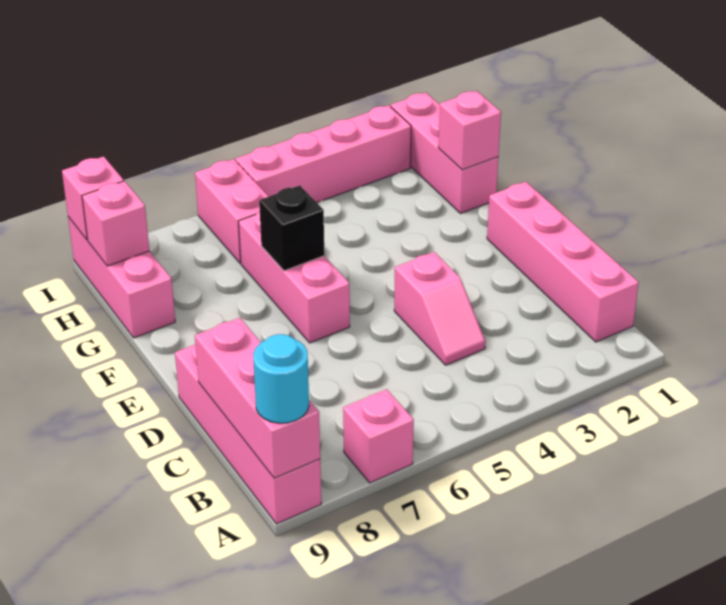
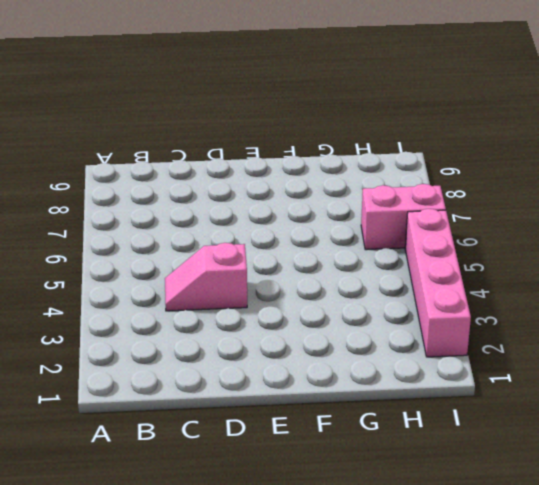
none -> pink brick A7 level 1
none -> pink brick A9:D9 level 1
none -> pink brick B1:E1 level 1

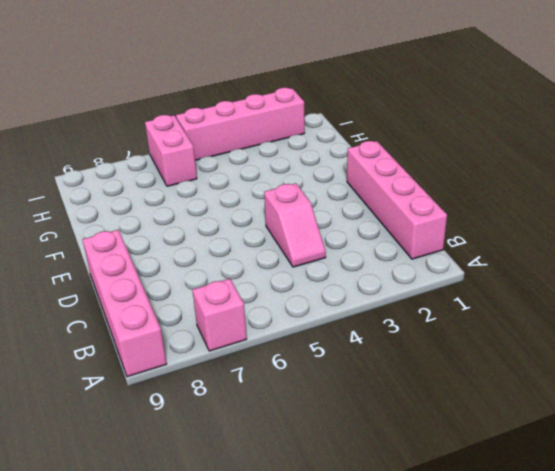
none -> pink brick E6:G6 level 1
none -> pink brick G1:I1 level 1
none -> pink brick G9:I9 level 1

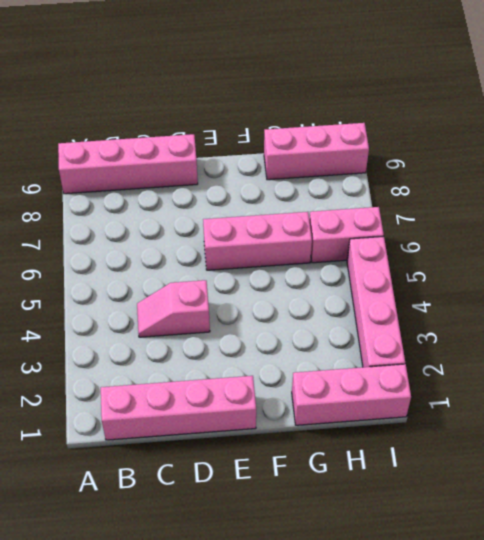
none -> pink brick A7 level 1
none -> pink brick A9:C9 level 2
none -> black brick F6 level 2

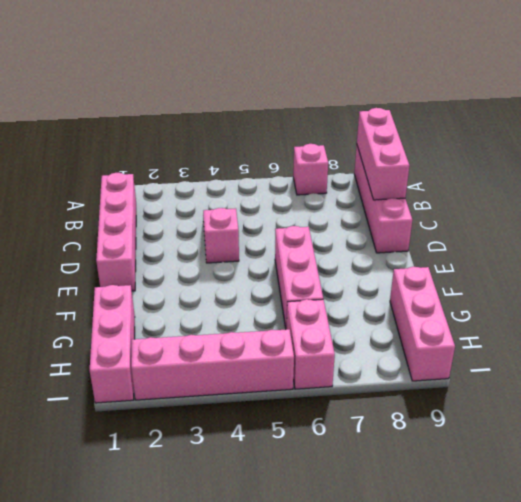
none -> black brick F6 level 2
none -> pink brick G1 level 2
none -> pink brick H9 level 2

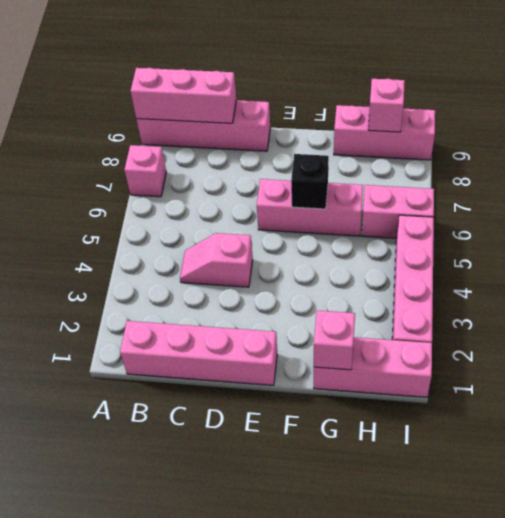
none -> pink brick I9 level 2
none -> cyan round brick A9 level 3

